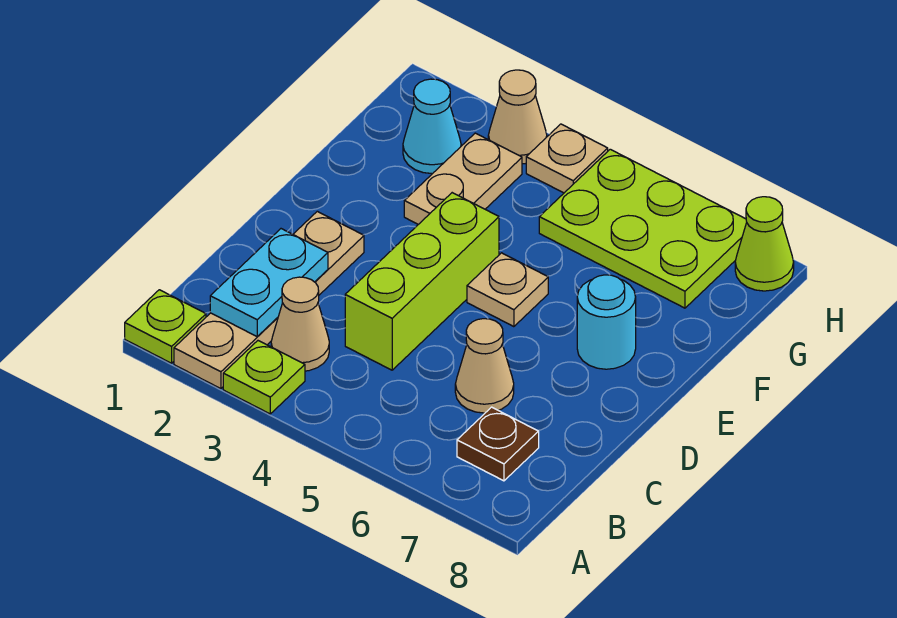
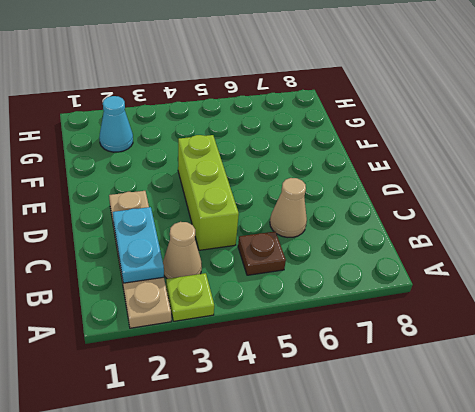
brown plate B5 level 1 -> brown plate B7 level 1
none -> lime plate A1 level 1
none -> tan plate E5 level 1
none -> cyan round brick E7 level 1

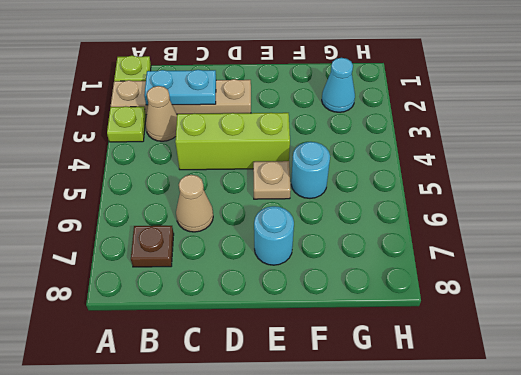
cyan round brick F5 level 1 -> none
none -> tan plate F3:G3 level 1
none -> lime plate G5:H7 level 1
none -> tan cone H3 level 1

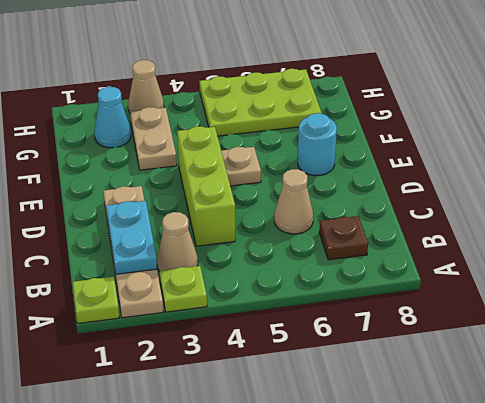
none -> tan plate H4 level 1
none -> lime cone H8 level 1

